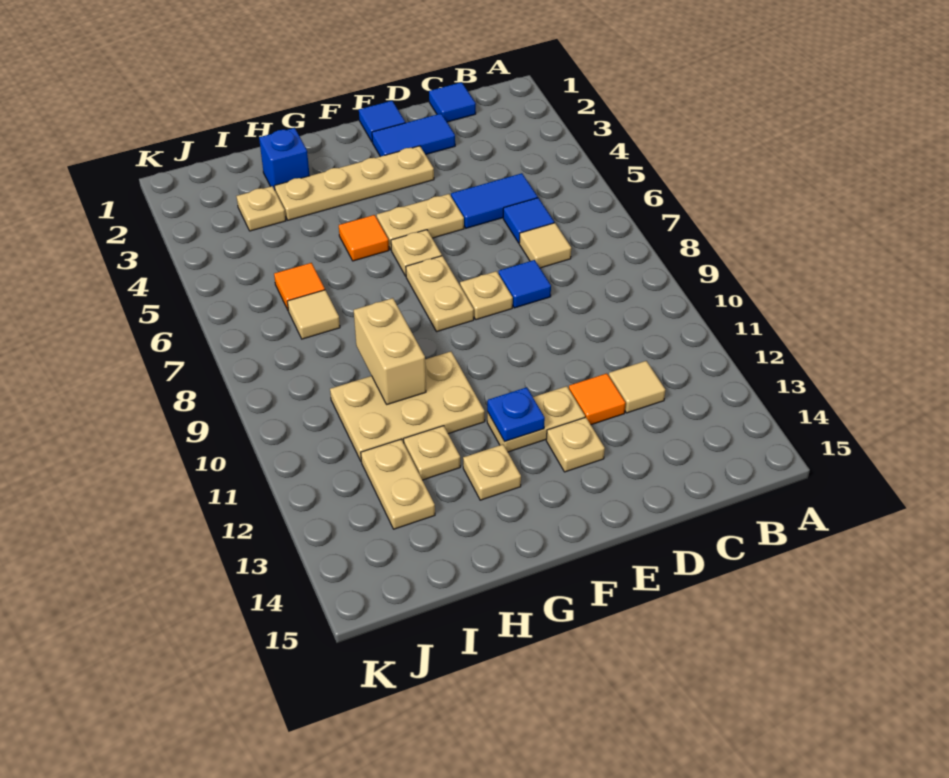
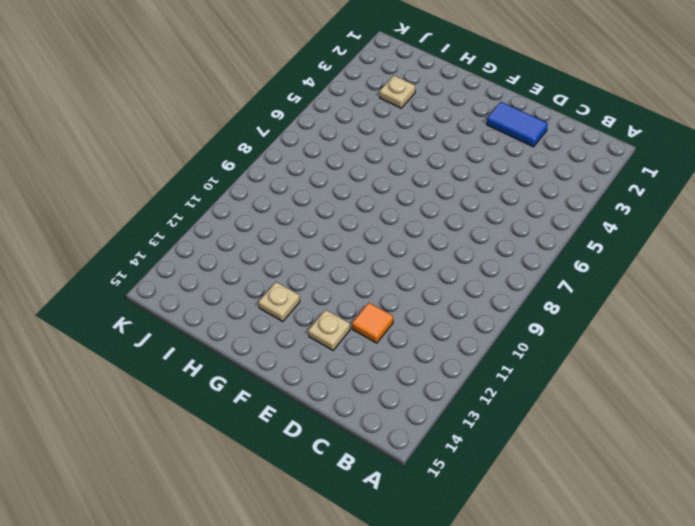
none -> blue tile C1 level 1
none -> blue tile C5:D5 level 1
none -> blue tile C6 level 1

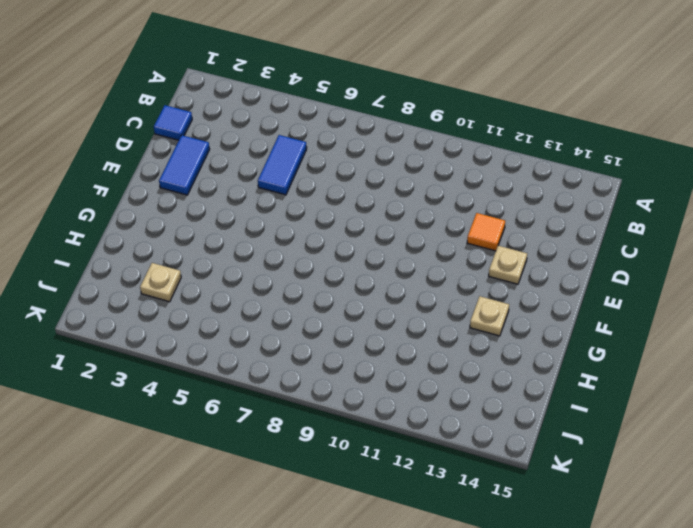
none -> blue tile C6 level 1
none -> tan tile C7 level 1
none -> tan tile C12 level 1

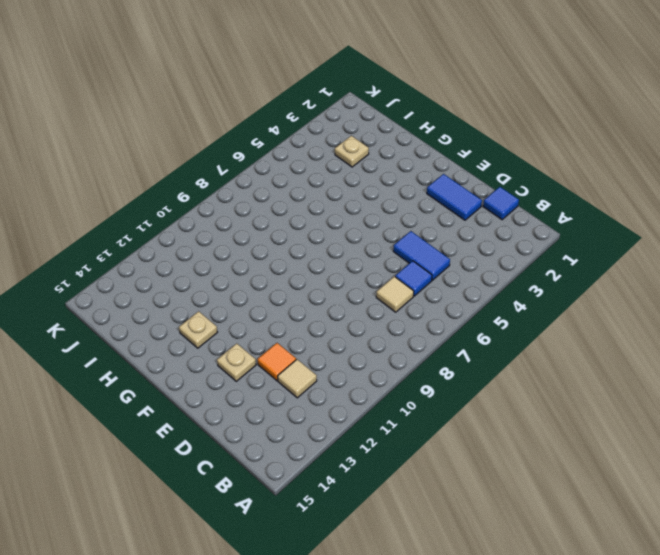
none -> blue tile D8 level 1
none -> blue tile E1 level 1
none -> tan plate E3:H3 level 1

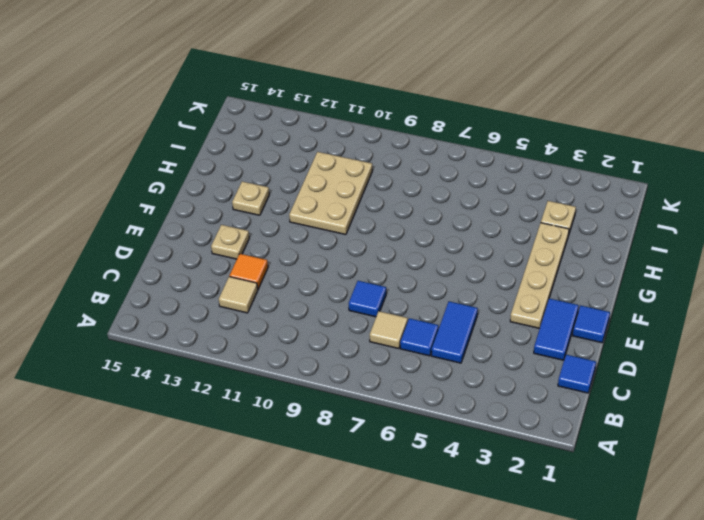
none -> tan plate E5:F5 level 1
none -> tan plate E8 level 1
none -> tan plate E12:F12 level 1

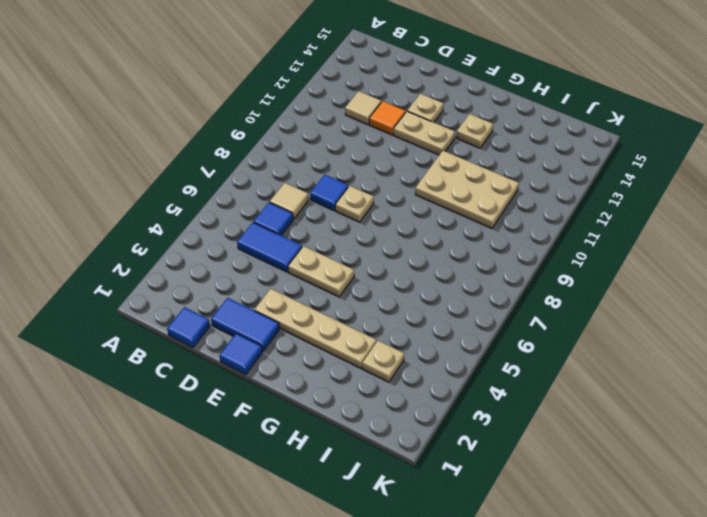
none -> tan plate F6 level 1
none -> tan plate F7:F8 level 1
none -> orange tile G5 level 1

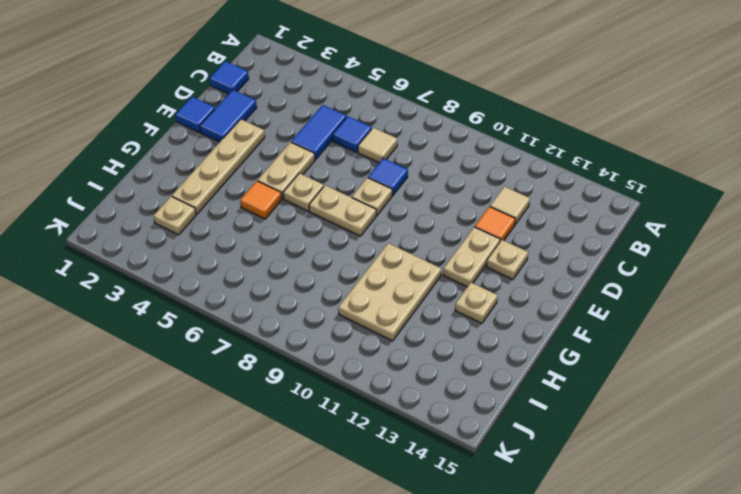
none -> blue brick H2 level 1
none -> tan plate H12 level 1
none -> orange tile I6 level 1

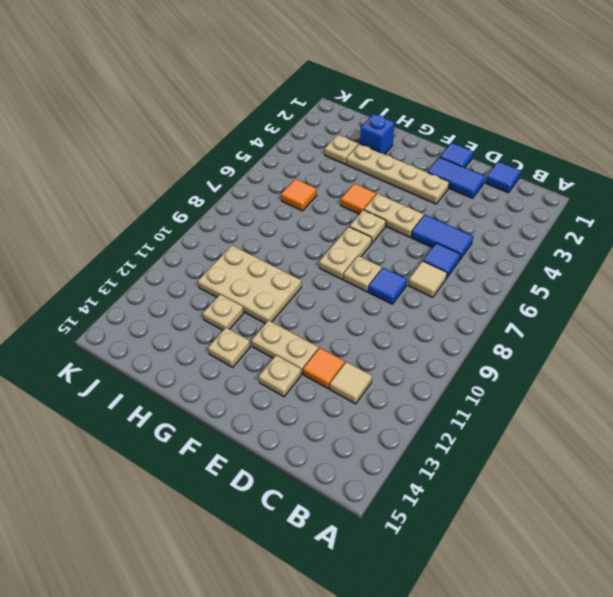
none -> tan tile I7 level 1
none -> tan plate I12:I13 level 1
none -> blue plate F12 level 2

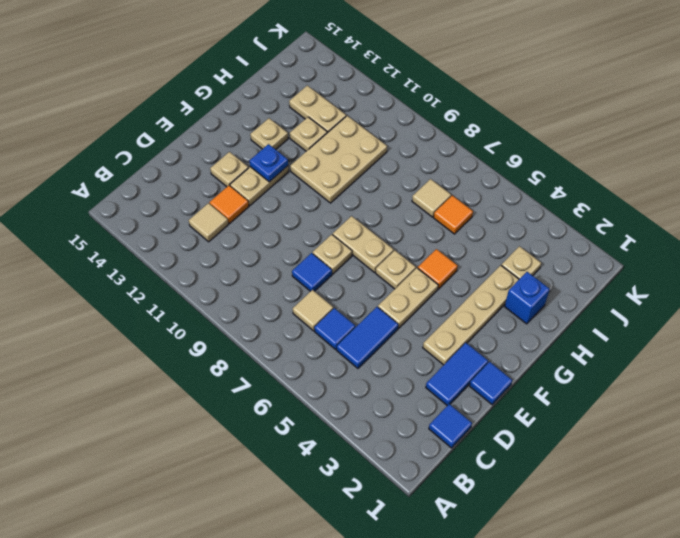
none -> tan brick H9:H10 level 2

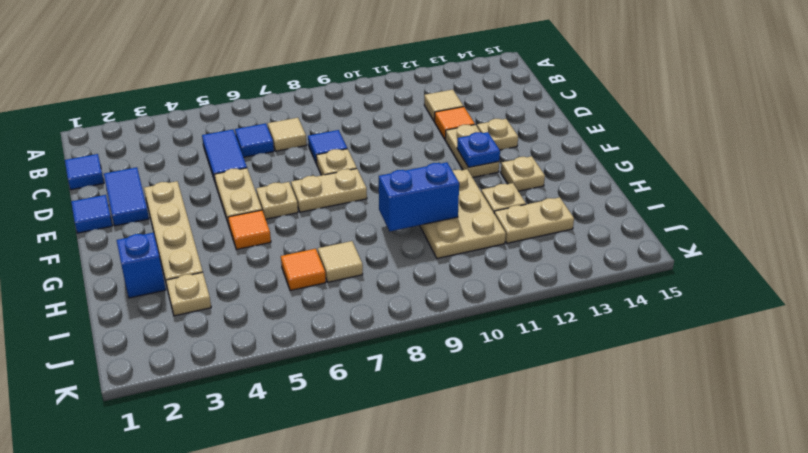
blue brick H9:H10 level 2 -> tan brick H9:H10 level 2

